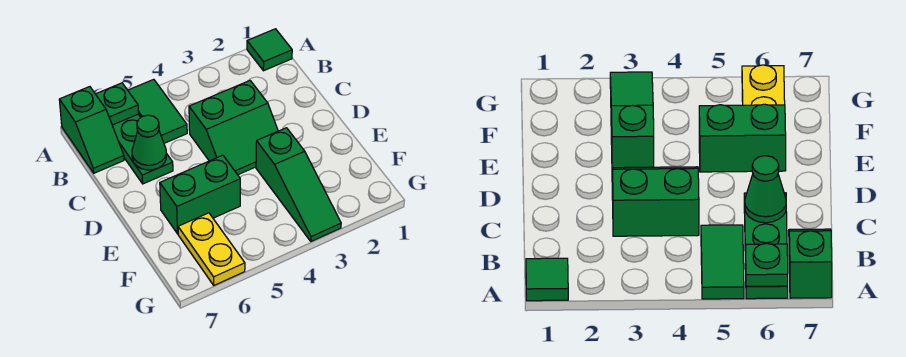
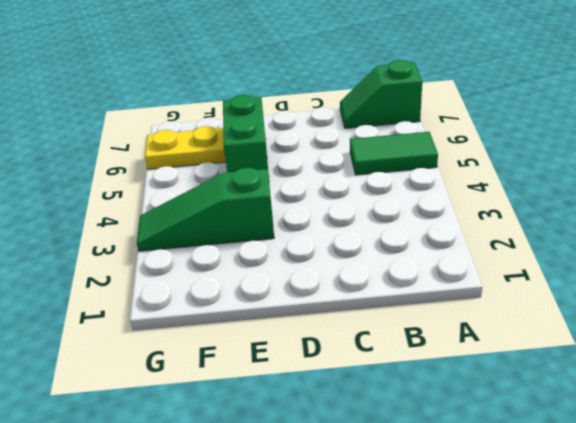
none -> green tile A1 level 1
none -> green plate A6:C6 level 1

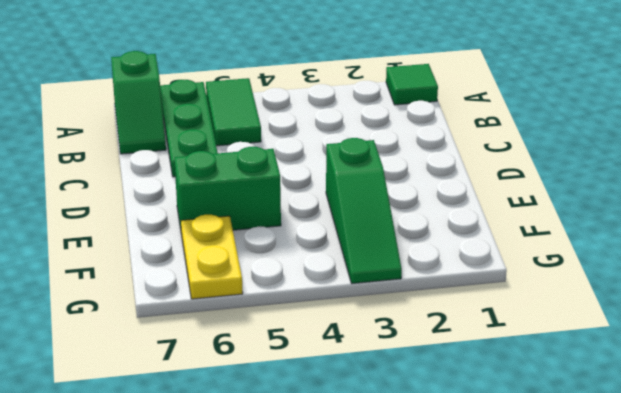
none -> green slope C3:D4 level 1 top C
none -> green plate A6 level 2

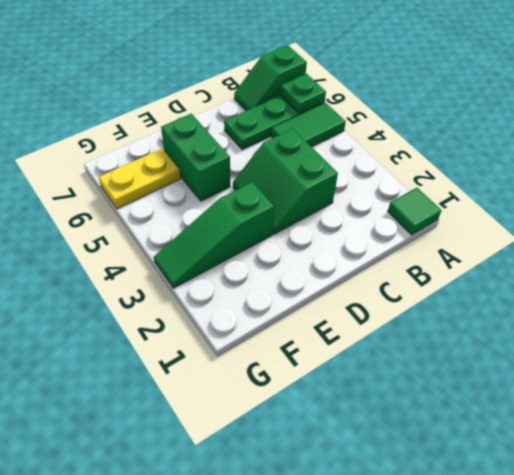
none -> green cone C6 level 2

